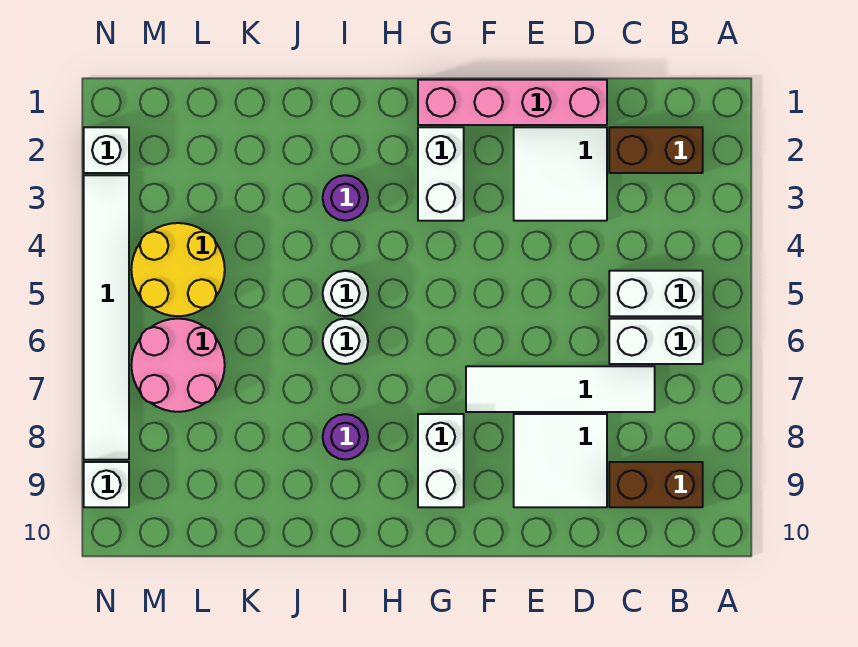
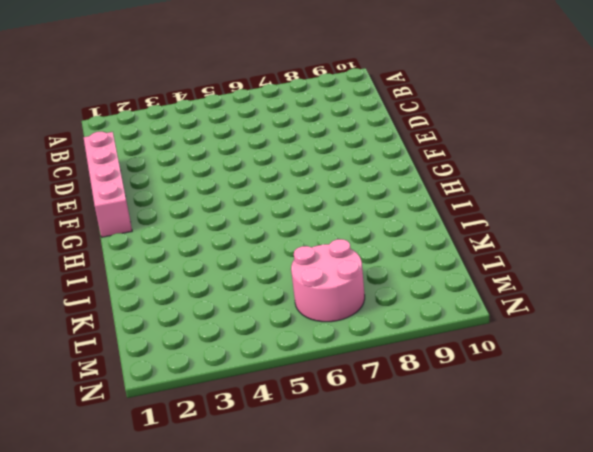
none -> brown brick B2:C2 level 1
none -> white brick B5:C5 level 1
none -> white brick B6:C6 level 1

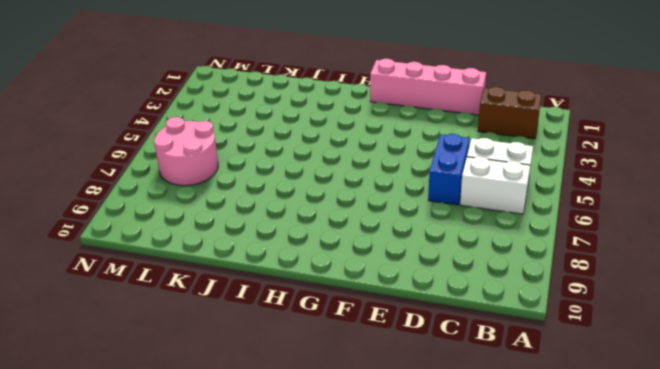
blue brick D5:D6 level 1 -> none
none -> brown brick B9:C9 level 1
none -> white tile C7:F7 level 1
none -> white tile D2:E3 level 1

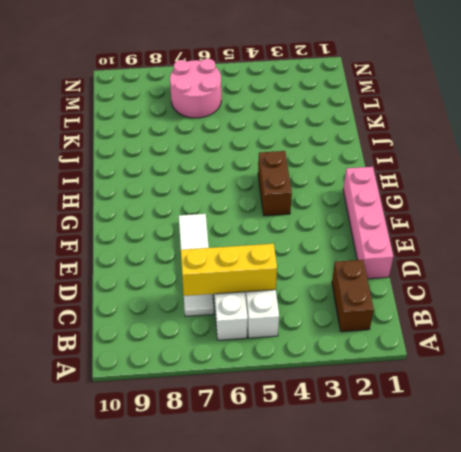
yellow brick C5:C7 level 2 -> none
brown brick G4:H4 level 1 -> brown brick B9:C9 level 1
none -> white tile D2:E3 level 1
none -> white tile D8:E9 level 1
none -> white brick G2:G3 level 1

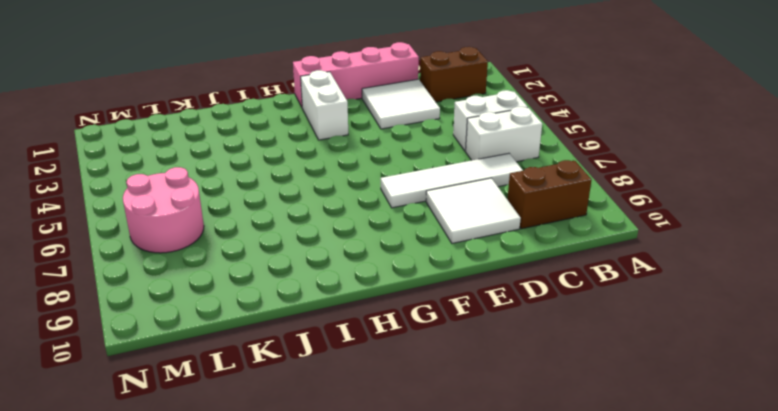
none -> white brick G8:G9 level 1
none -> purple round brick I3 level 1
none -> white round brick I5 level 1

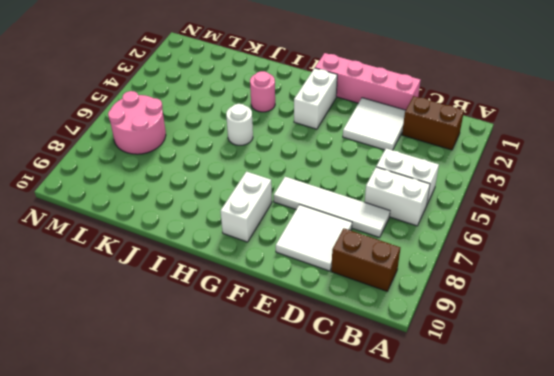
pink round brick I3 level 1 -> purple round brick I3 level 1
none -> white round brick I6 level 1
none -> purple round brick I8 level 1
none -> yellow round brick L4:M5 level 1

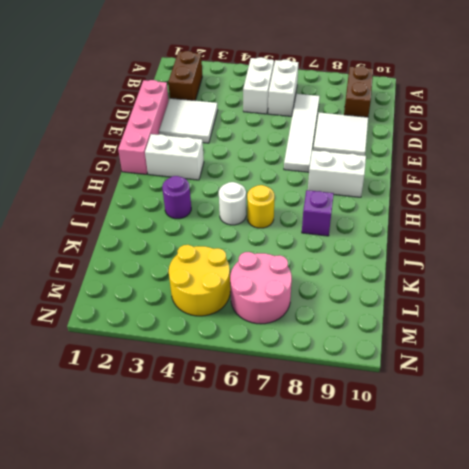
yellow round brick I6 level 1 -> white round brick I6 level 1
purple brick I8 level 1 -> purple round brick I8 level 1
none -> white brick N2 level 1
none -> white tile N3:N8 level 1
none -> white brick N9 level 1

